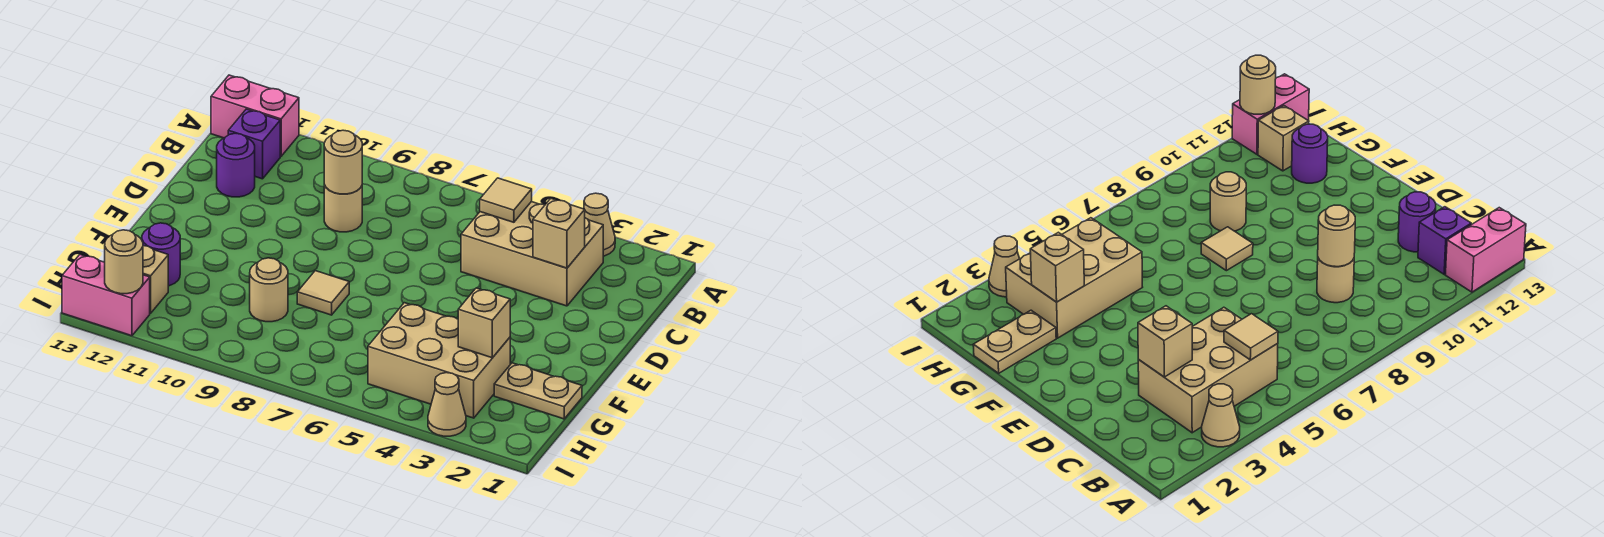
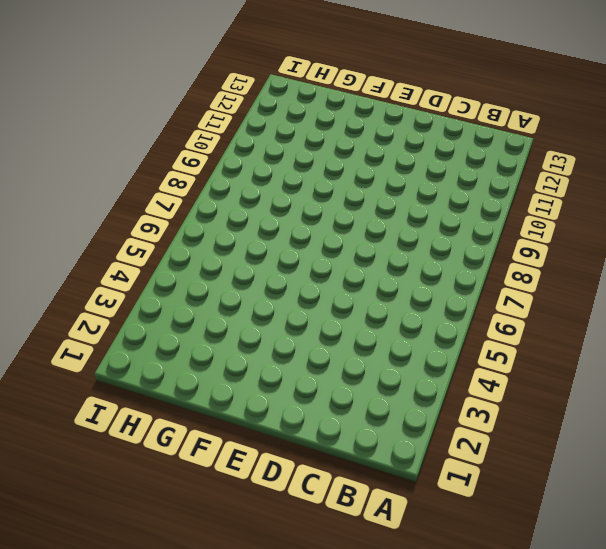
none -> tan cone A3 level 1
none -> pink brick A12:A13 level 1
none -> tan brick B3:C5 level 1

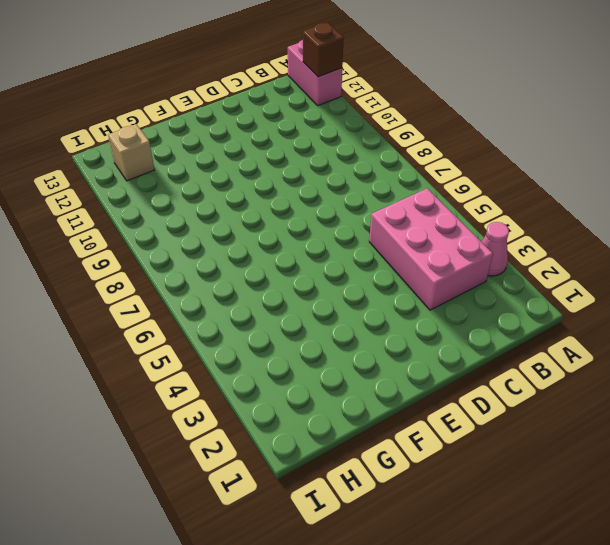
pink cone A3 level 1 -> tan cone A3 level 1
brown brick A12 level 2 -> none
pink brick B3:C5 level 1 -> tan brick B3:C5 level 1
none -> purple brick B12 level 1
none -> tan round brick C9 level 1
none -> purple round brick C12 level 1

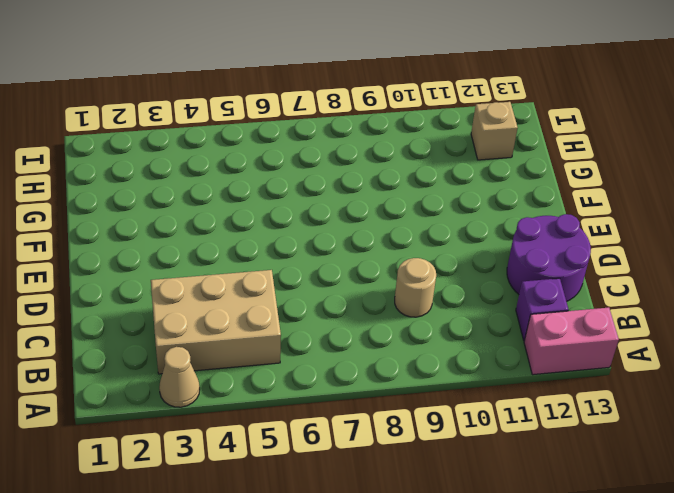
purple round brick C12:D13 level 1 -> purple round brick C12 level 1
none -> tan tile F8 level 1
none -> tan plate G1:G2 level 1
none -> tan brick G3:H5 level 1

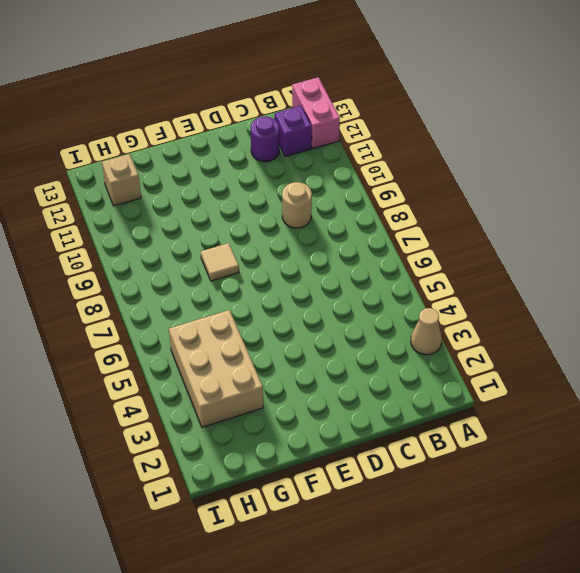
none -> tan brick B3:C5 level 1
none -> tan plate G1:G2 level 1
none -> tan round brick G9 level 1

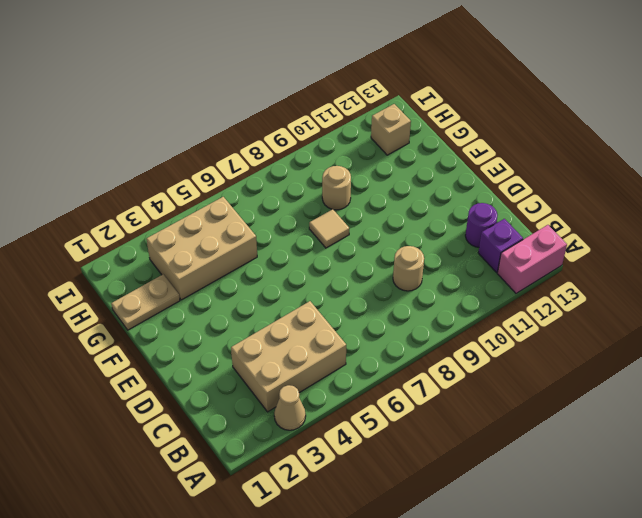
none -> purple round brick G12 level 1
none -> tan cone I3 level 1
none -> pink brick I12:I13 level 1

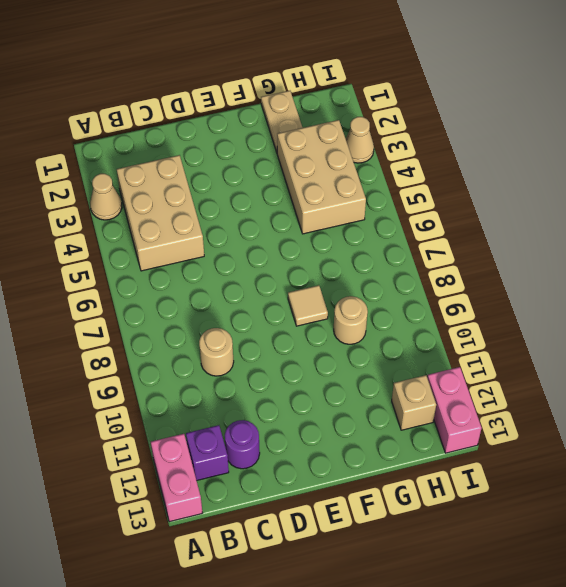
none -> purple round brick G12 level 1
none -> tan tile B5 level 2
none -> tan brick C3 level 2

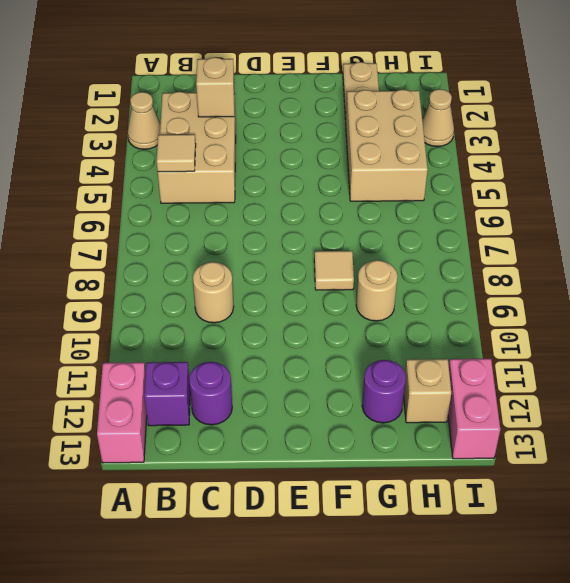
none -> tan round brick C9 level 2
none -> tan brick G3 level 2
none -> tan round brick I12 level 2

